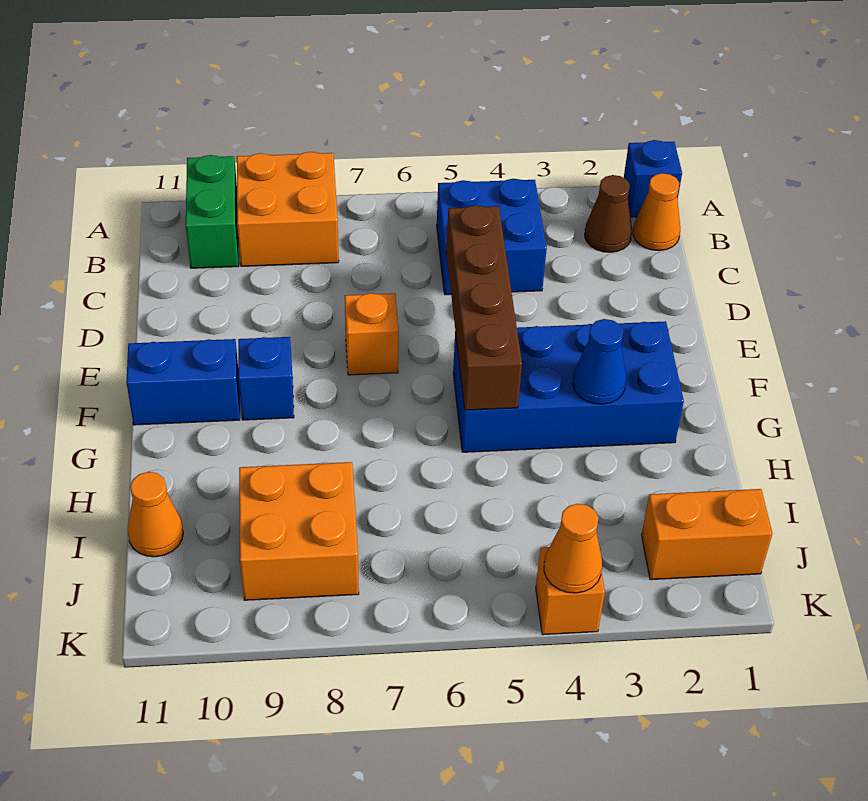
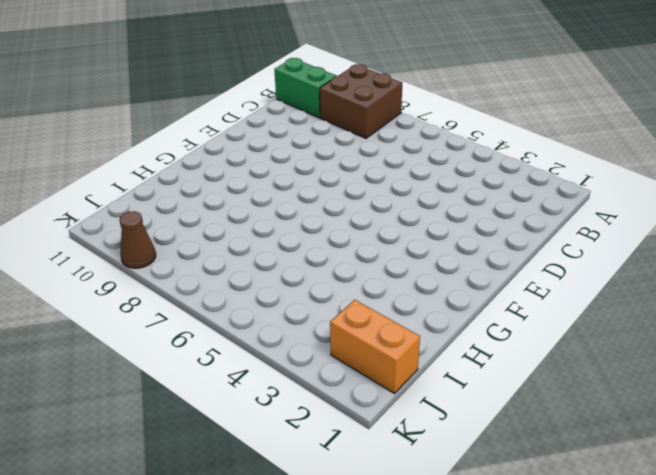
brown brick A8:B9 level 1 -> orange brick A8:B9 level 1
green brick B10:B11 level 1 -> green brick A10:B10 level 1
brown cone K9 level 1 -> brown cone B2 level 1
none -> blue brick A1 level 1
none -> orange cone B1 level 1
none -> blue brick B4:C5 level 1

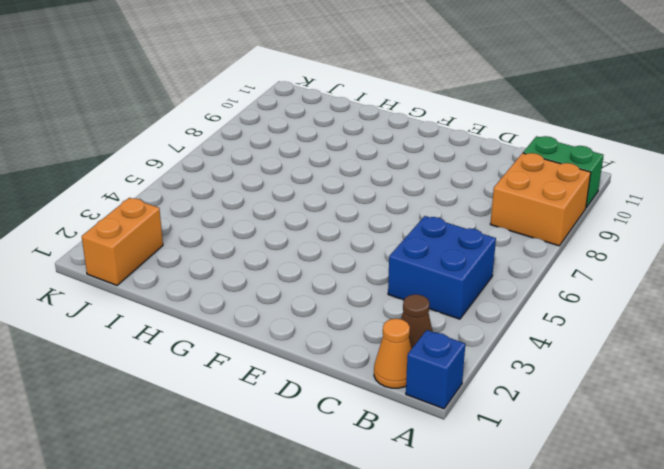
none -> orange brick E7 level 1
none -> blue brick F2:G5 level 1
none -> blue brick F9 level 1

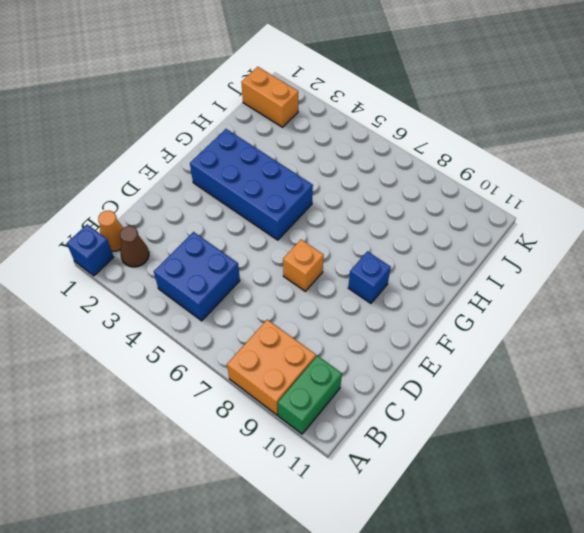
none -> blue brick F10:F11 level 1
none -> orange brick I8:J9 level 1
none -> orange cone I11 level 1

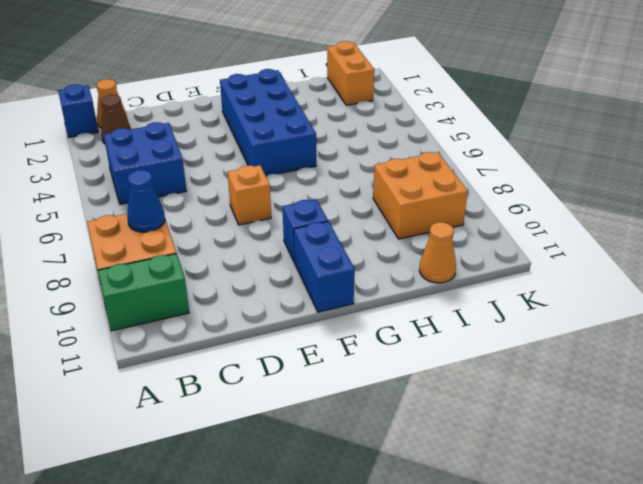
blue cone B8 level 2 -> blue cone G3 level 2
none -> orange brick K4 level 1
none -> brown brick D5:G5 level 2
none -> orange cone K4 level 2

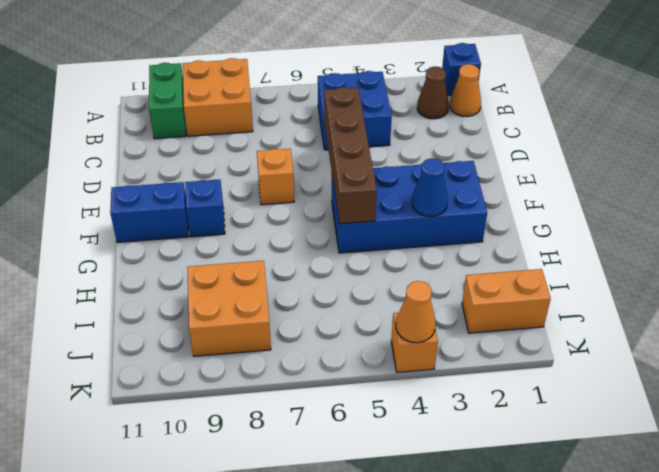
none -> orange cone I11 level 1

